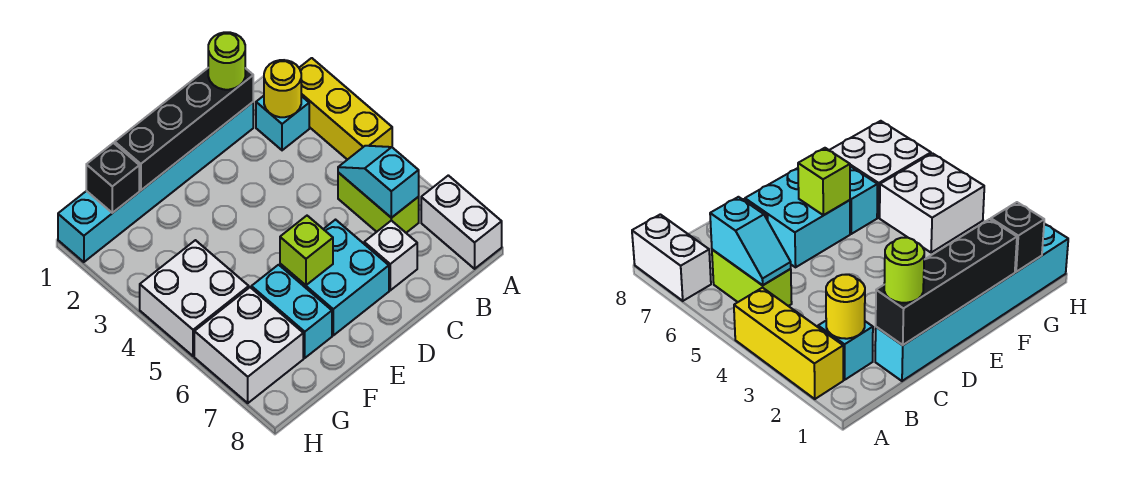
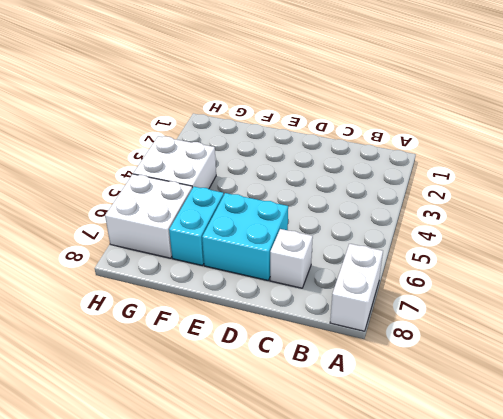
none -> yellow brick A2:A4 level 1
none -> cyan brick B2 level 1
none -> lime brick B5:B6 level 1

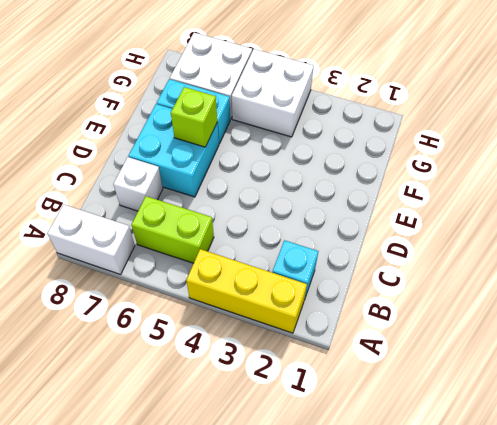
none -> cyan brick C1:H1 level 1
none -> yellow round brick B2 level 2
none -> cyan slope B5:B6 level 2 top 6

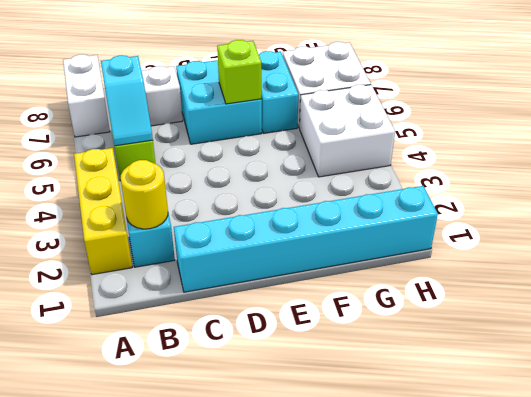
none -> black brick C1:F1 level 2
none -> black brick G1 level 2
none -> lime round brick C1 level 3

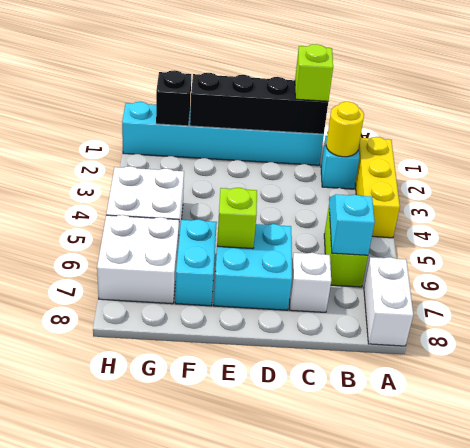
lime brick C1 level 3 -> lime round brick C1 level 3

